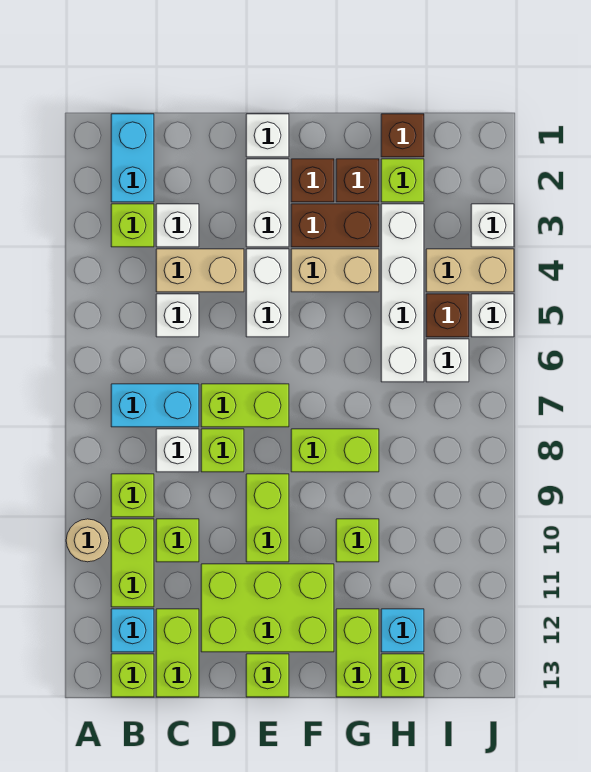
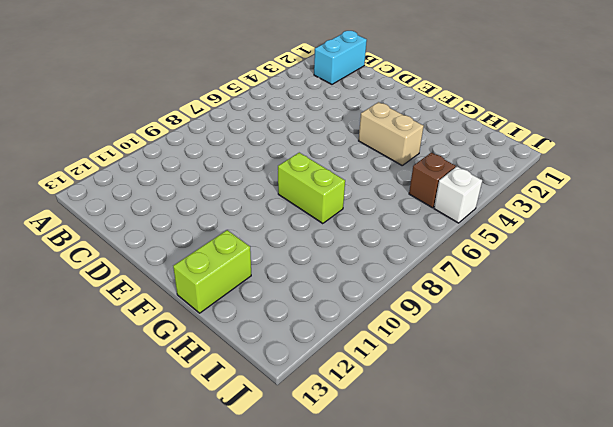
none -> tan round brick A10 level 1
none -> lime brick B3 level 1
none -> cyan brick B7:C7 level 1
none -> lime brick B9 level 1

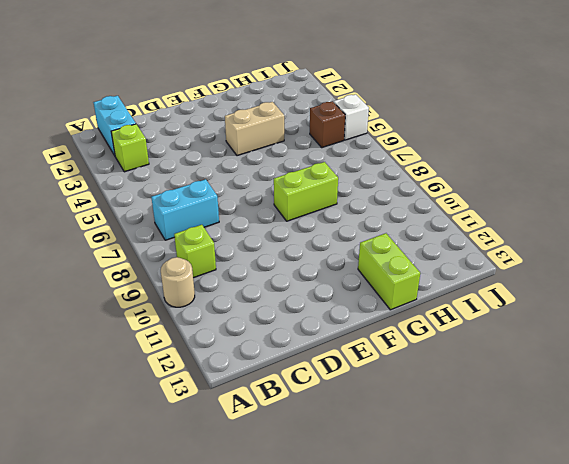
none -> lime brick B10:B11 level 1
none -> cyan brick B12 level 1
none -> lime brick B13 level 1
none -> white brick C3 level 1

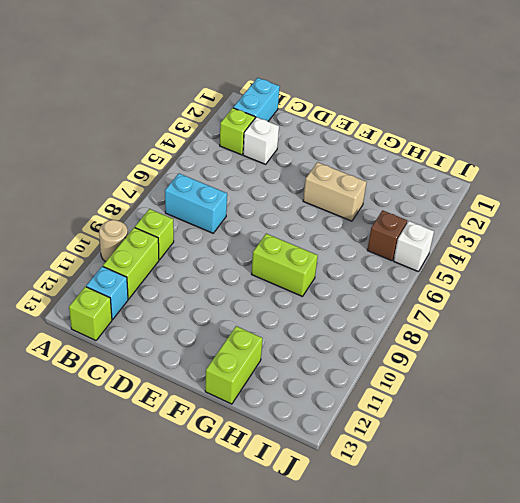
none -> tan brick C4:D4 level 1
none -> white brick C5 level 1
none -> white brick C8 level 1
none -> lime brick C10 level 1

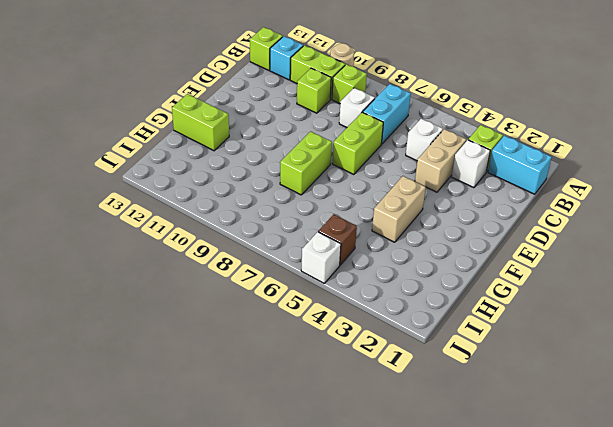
none -> lime brick C12:C13 level 1
none -> lime brick D8 level 1
none -> lime brick D11:F12 level 1
none -> white brick E1 level 1

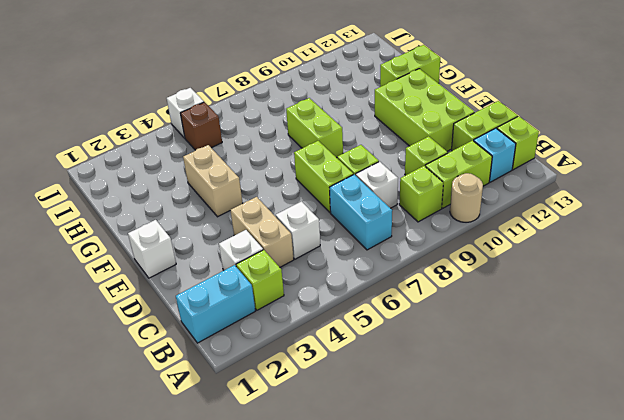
none -> white brick E2:E3 level 1
none -> white brick E4:E5 level 1
none -> lime brick E9:E10 level 1
none -> lime brick E13 level 1

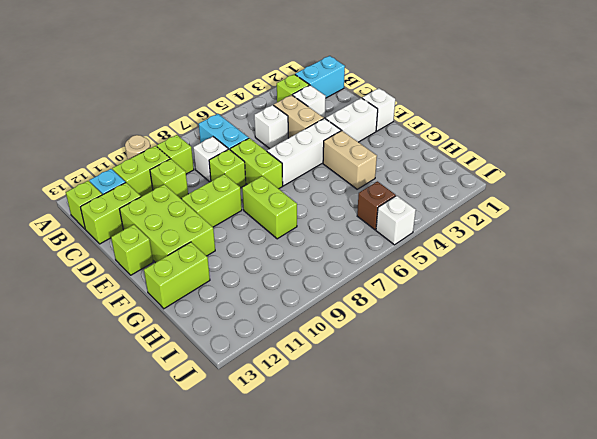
white brick E4:E6 level 1 -> white brick E4:E5 level 1
none -> brown brick F2 level 1
none -> brown brick F3:G3 level 1
none -> brown brick G2 level 1
none -> lime brick G10 level 1

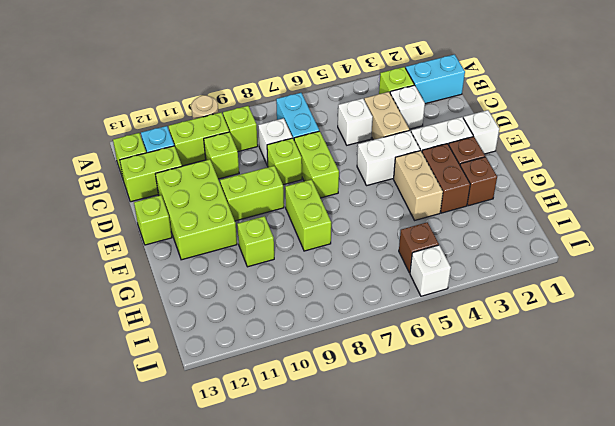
none -> lime brick G12:G13 level 1
none -> brown brick H1 level 1
none -> lime brick H2 level 1
none -> white brick H3:H6 level 1

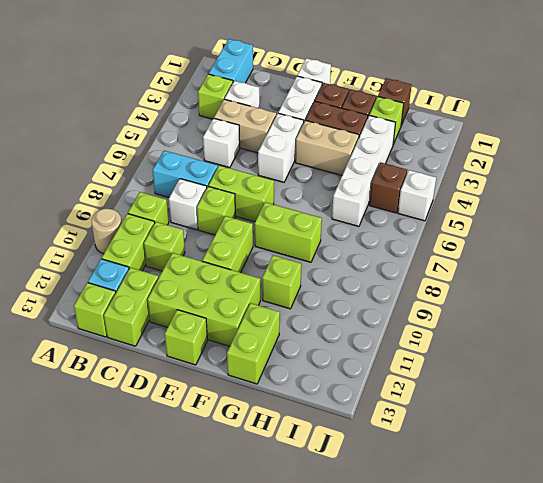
none -> cyan brick H12 level 1
none -> lime brick H13 level 1
none -> tan brick I4:J4 level 1
none -> white brick I6 level 1

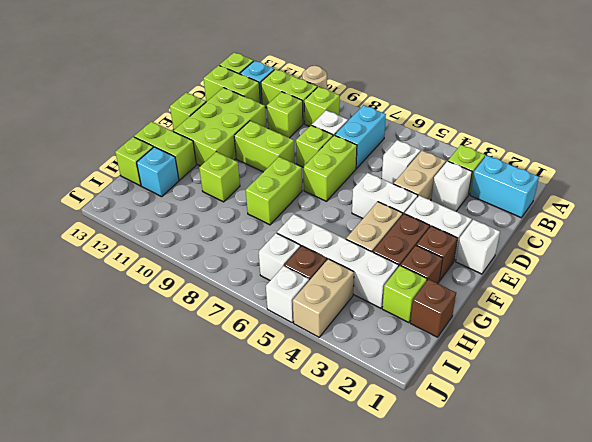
none -> white brick J3 level 1

